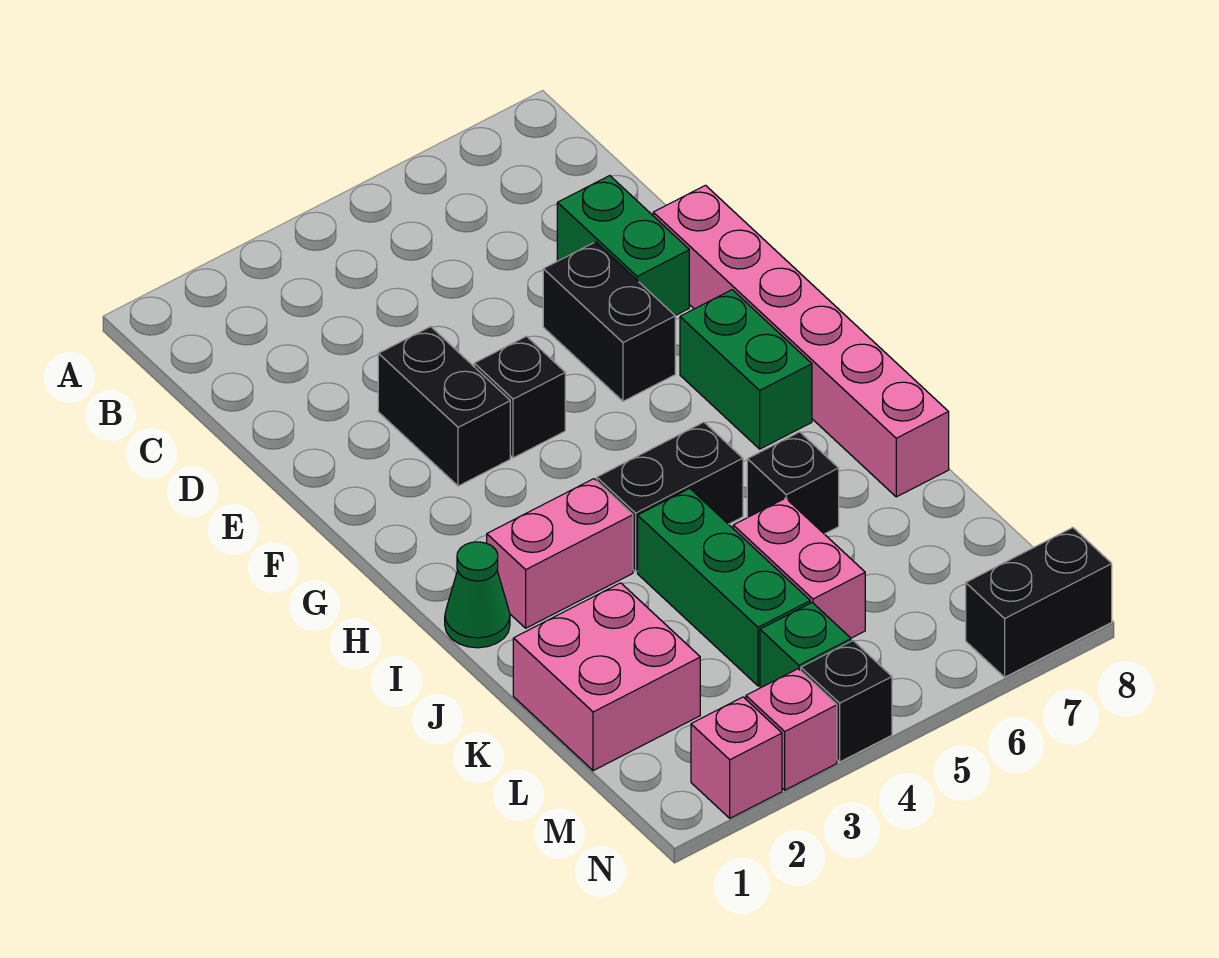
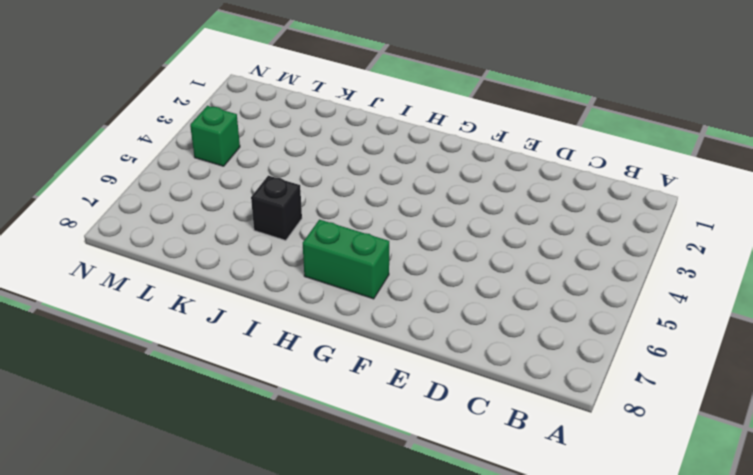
none -> green brick D7:E7 level 1
none -> black brick E3:F3 level 1
none -> black brick E6:F6 level 1

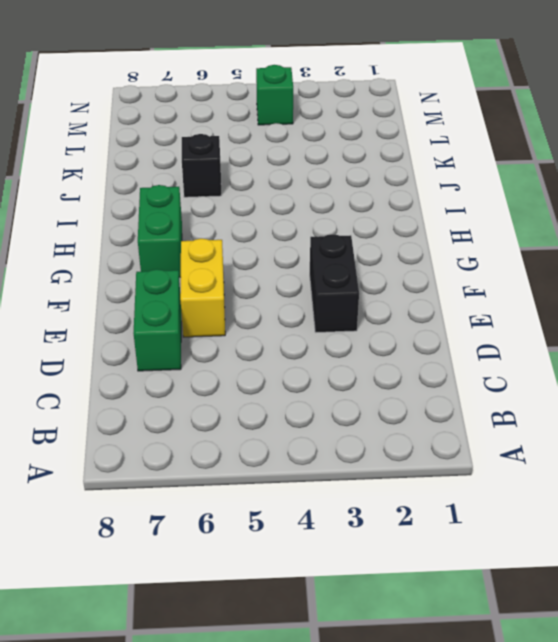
yellow brick E6:F6 level 1 -> black brick E6:F6 level 1
none -> pink brick E8:J8 level 1
none -> black brick F4 level 1
none -> green cone I1 level 1

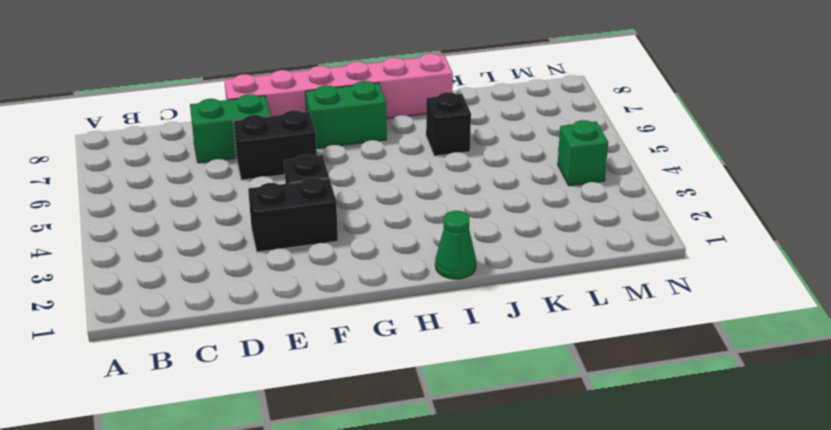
none -> pink brick I2:I3 level 1
none -> black brick I4:I5 level 1
none -> green brick J4:L4 level 1

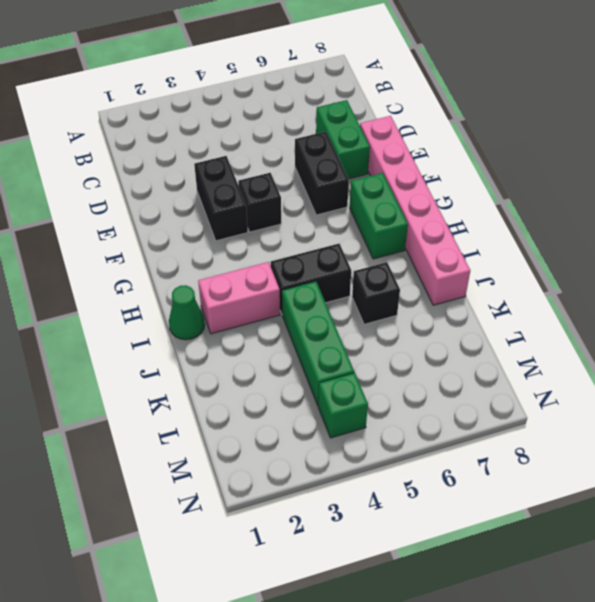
none -> pink brick K1:L2 level 1
none -> pink brick K5:L5 level 1
none -> pink brick N2 level 1

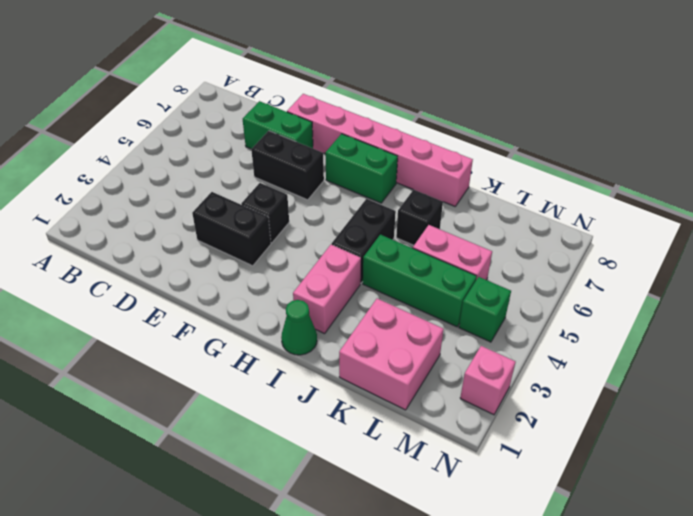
none -> pink brick N3 level 1
none -> black brick N4 level 1
none -> black brick N7:N8 level 1

